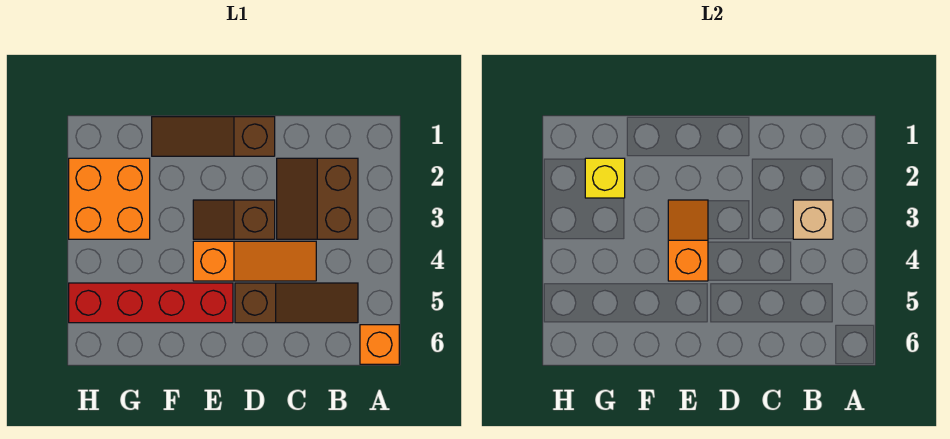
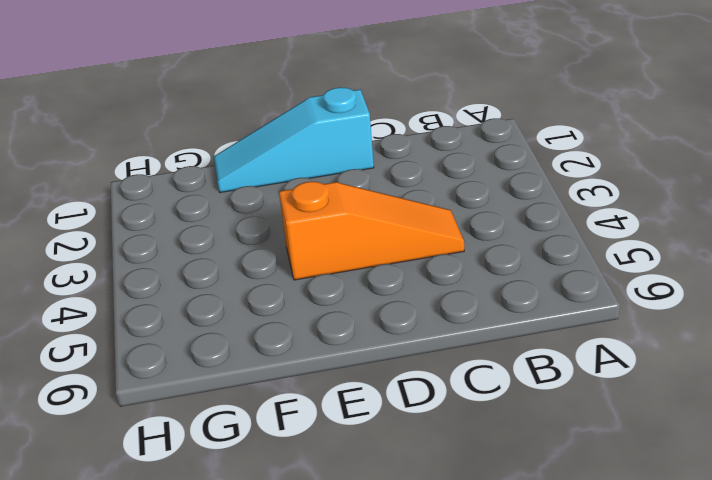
cyan slope D1:F1 level 1 top D -> brown slope D1:F1 level 1 top D
none -> orange brick A6 level 1
none -> brown slope B2:C3 level 1 top B

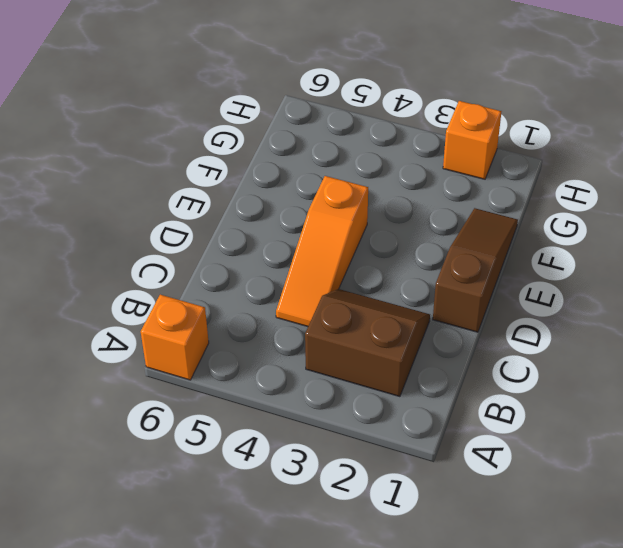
orange brick H2 level 1 -> orange brick G2:H3 level 1
none -> brown slope B5:D5 level 1 top D
none -> brown slope D3:E3 level 1 top D

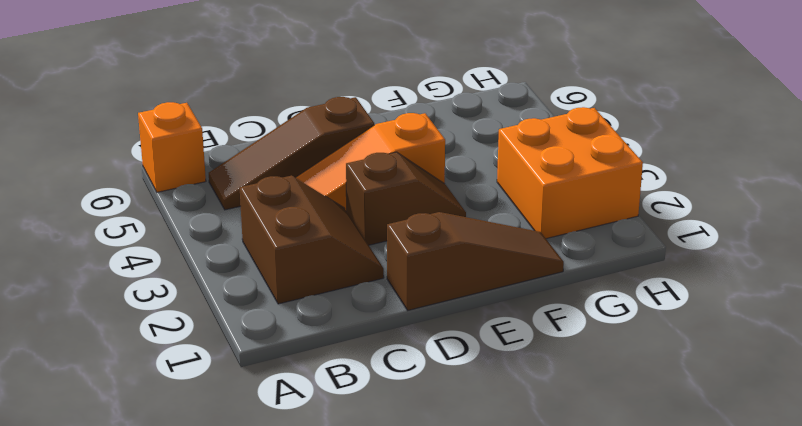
none -> red brick E5:H5 level 1
none -> tan brick B3 level 2

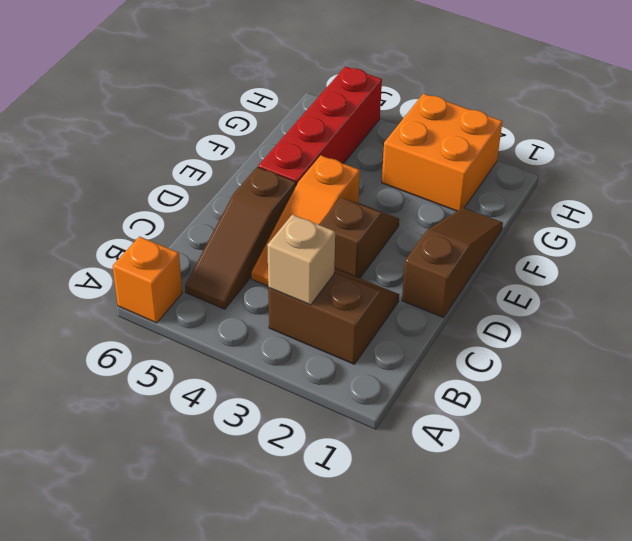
none -> orange slope E3:E4 level 2 top 4
none -> yellow brick G2 level 2

